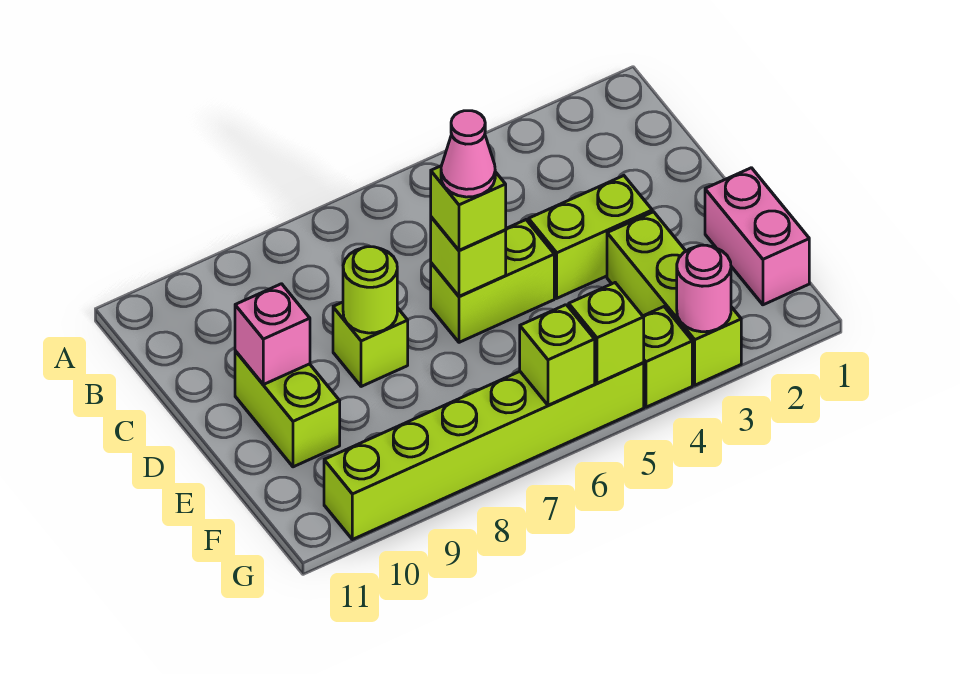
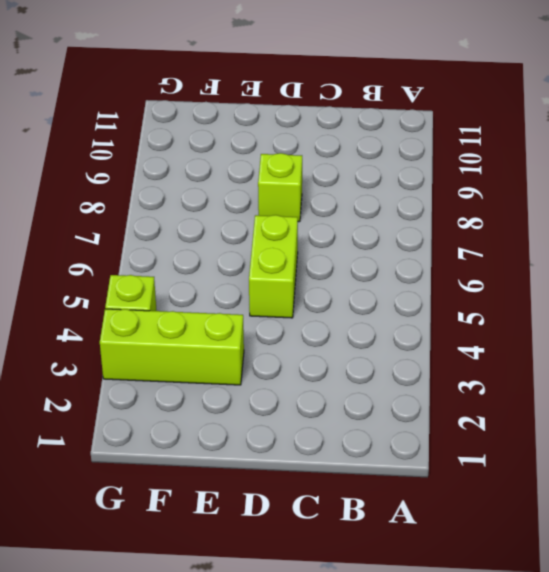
none -> lime brick D3:D4 level 1
none -> lime brick D10:E10 level 1
none -> pink brick E1:F1 level 1

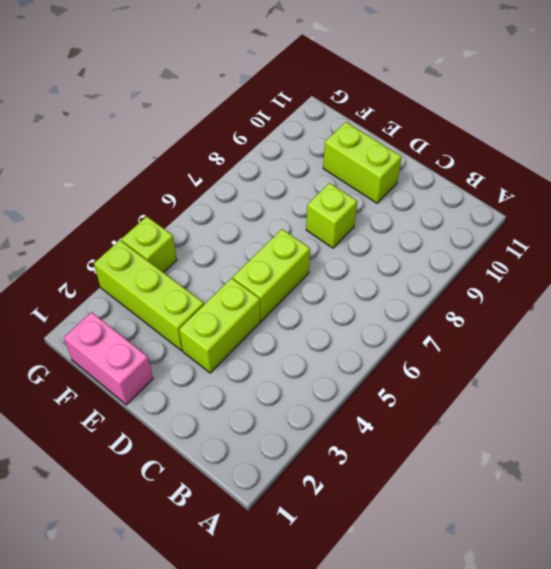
none -> lime brick G5:G10 level 1
none -> lime brick D6 level 2
none -> lime round brick D8 level 2

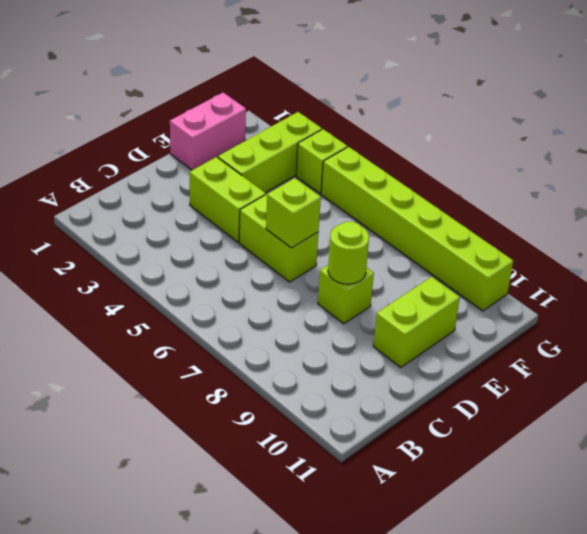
none -> pink brick D10 level 2
none -> pink round brick G3 level 2
none -> lime brick G5 level 2

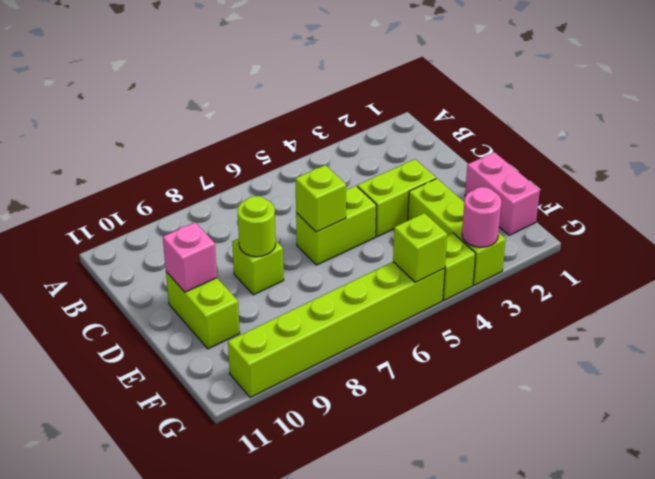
none -> lime brick G6 level 2
none -> lime brick D6 level 3
none -> pink cone D6 level 4

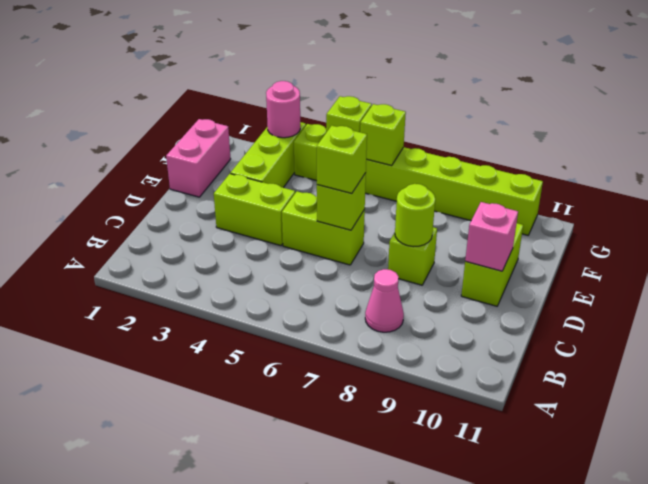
pink cone B8 level 1 -> pink cone D6 level 4

